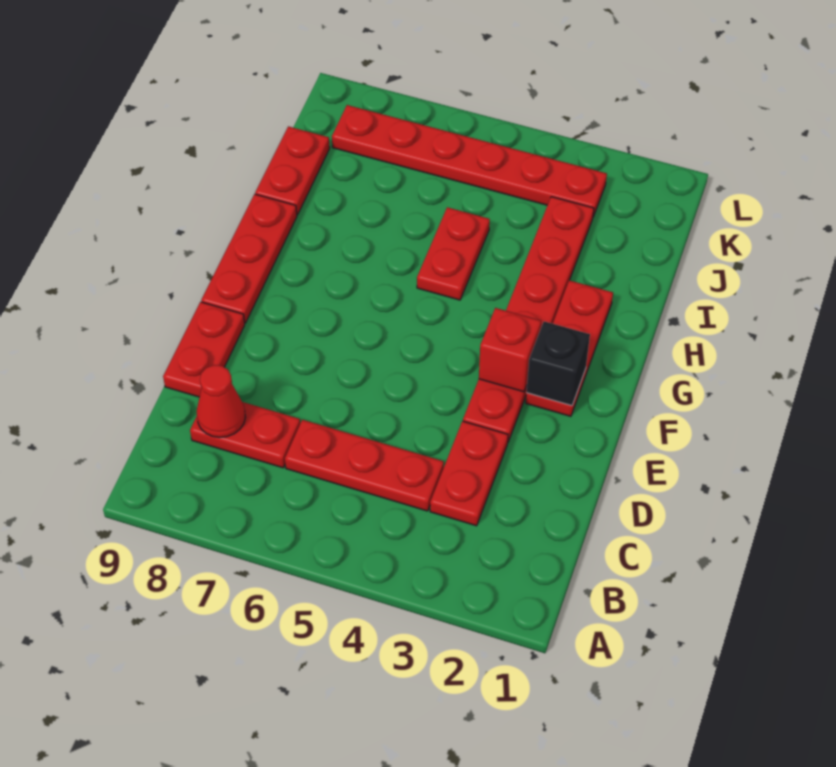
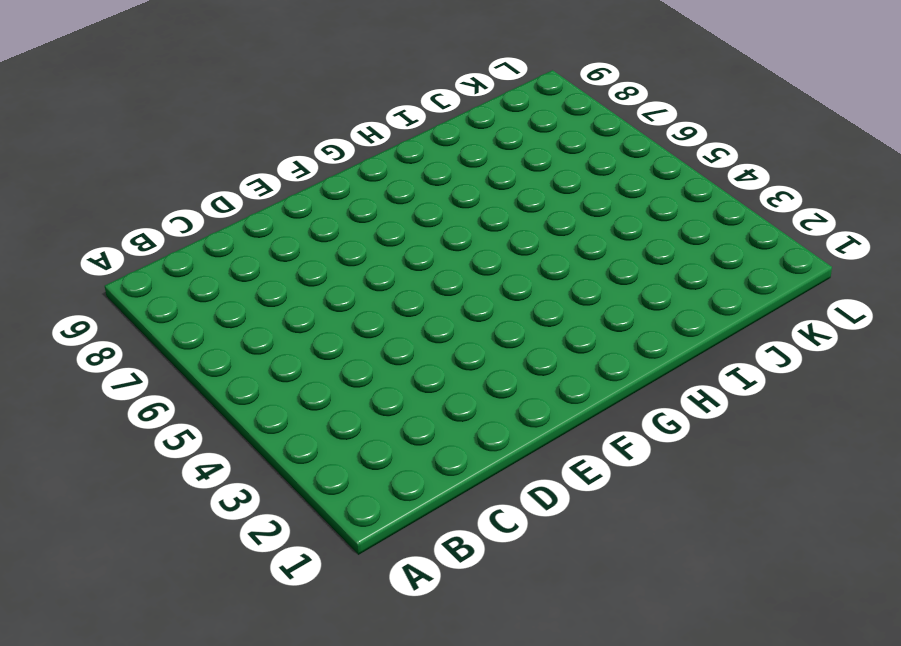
none -> red plate C3:D3 level 1
none -> red plate C4:C6 level 1
none -> red plate C7:C8 level 1

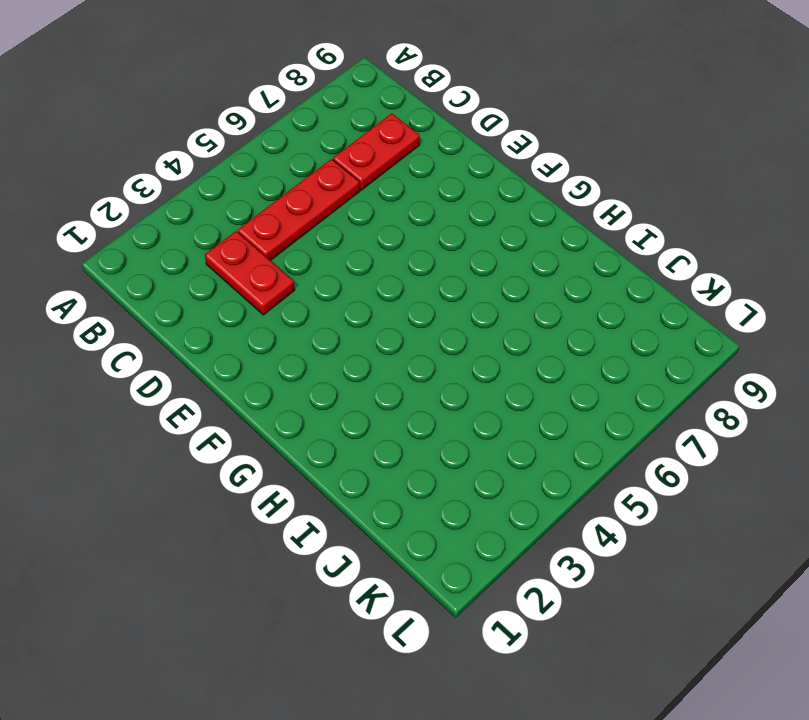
none -> red plate D9:E9 level 1
none -> red plate E3:J3 level 1
none -> red plate F2:H2 level 1

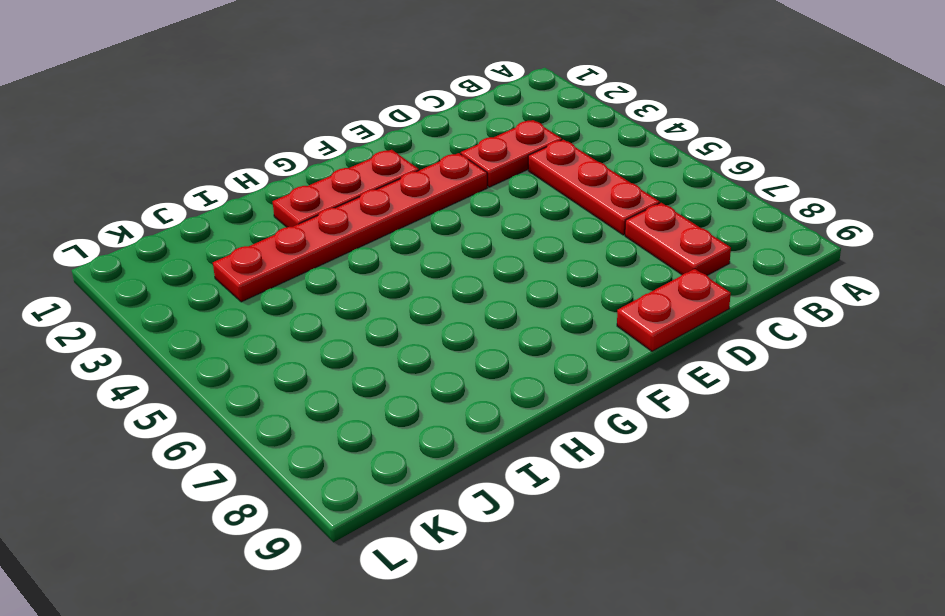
none -> red plate F9:H9 level 1
none -> red plate H5:I5 level 1
none -> red plate I9:J9 level 1

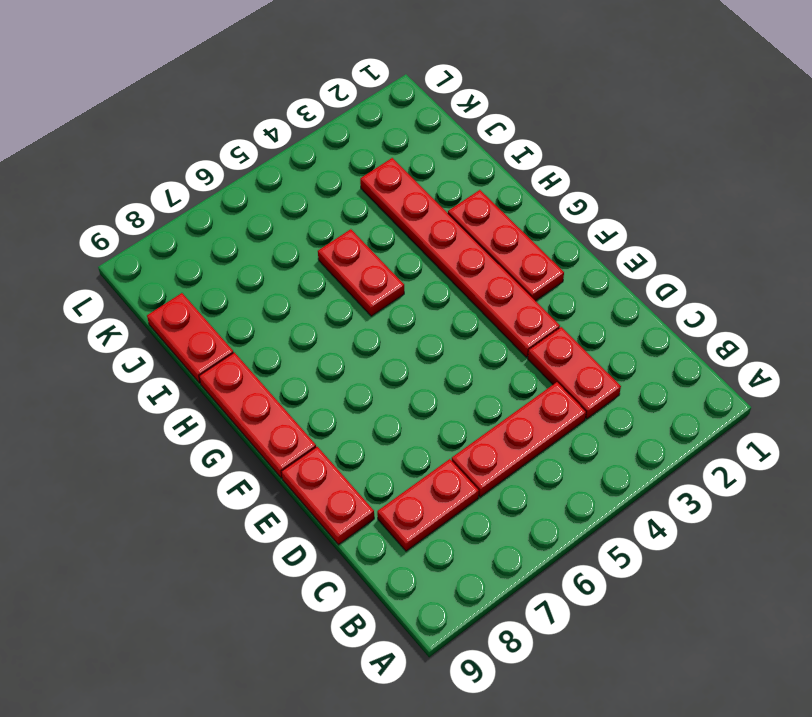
none -> red plate K3:K8 level 1
none -> red cone C8 level 2
none -> black brick F2 level 2

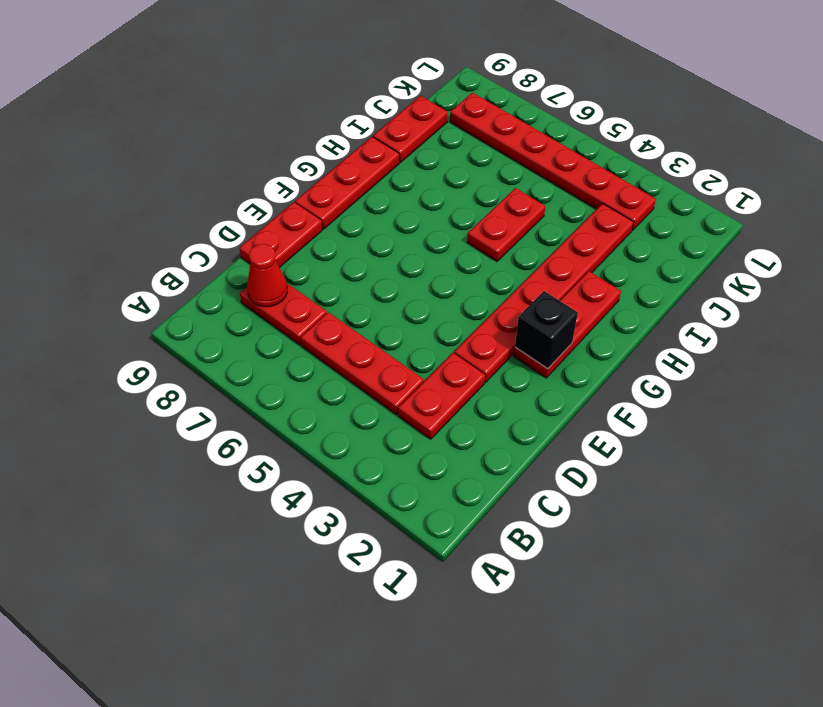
none -> red brick F3 level 2

